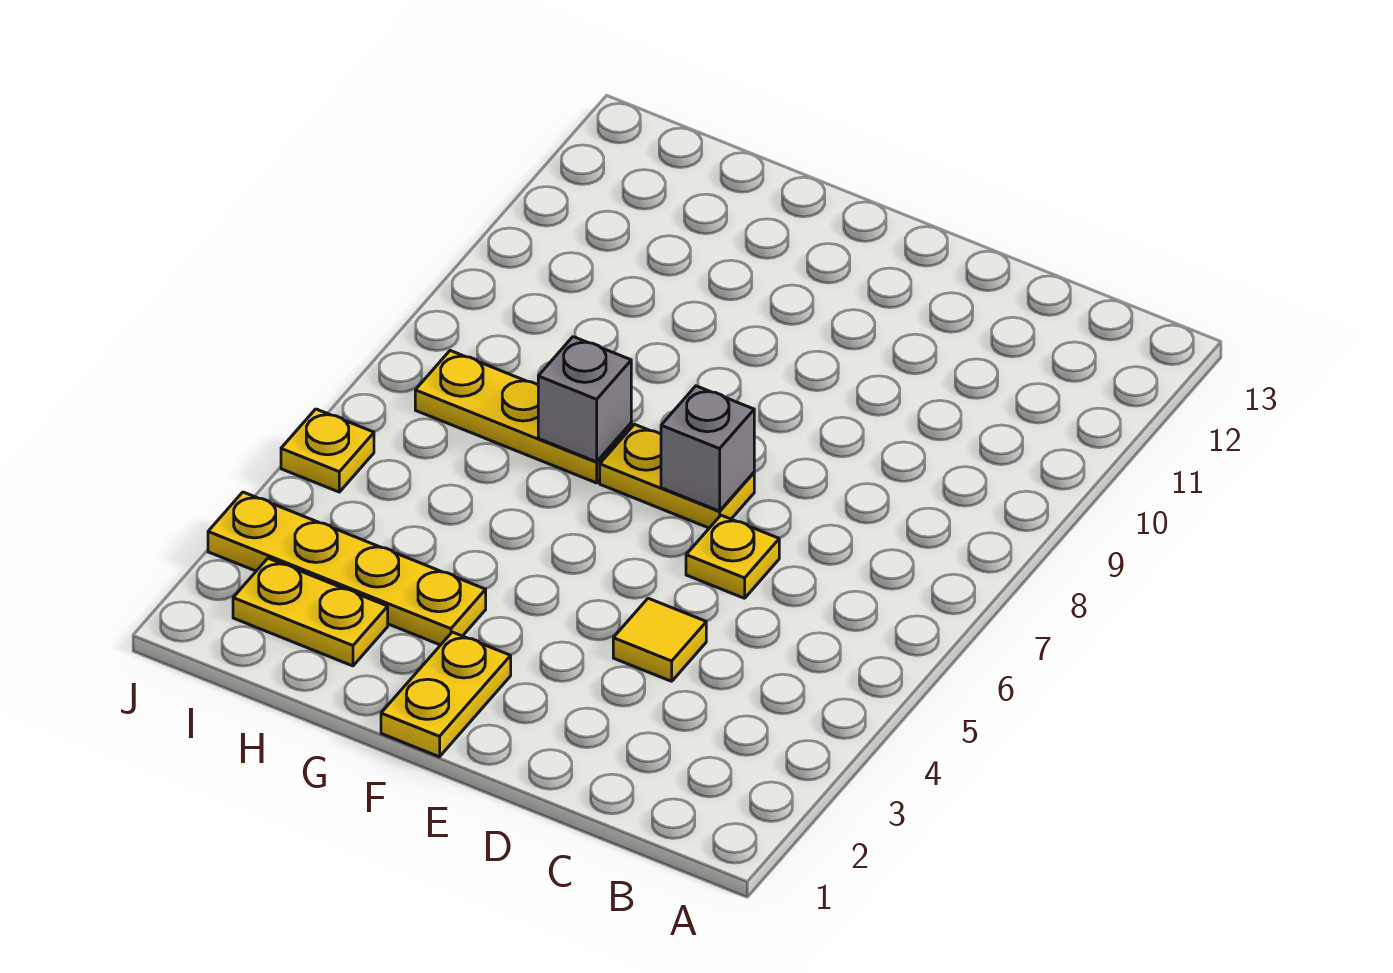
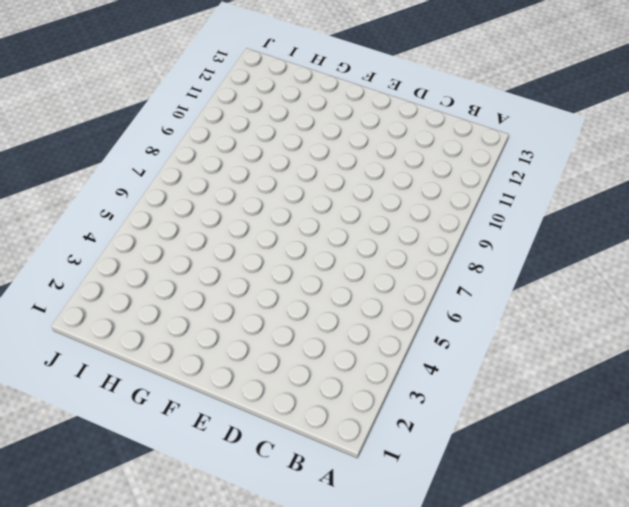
none -> yellow tile D4 level 1
none -> yellow plate D6 level 1

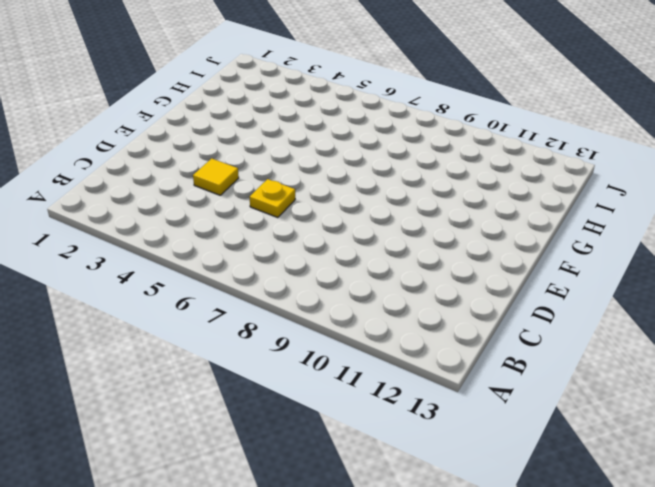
none -> yellow plate E7:F7 level 1
none -> yellow plate F1:F2 level 1

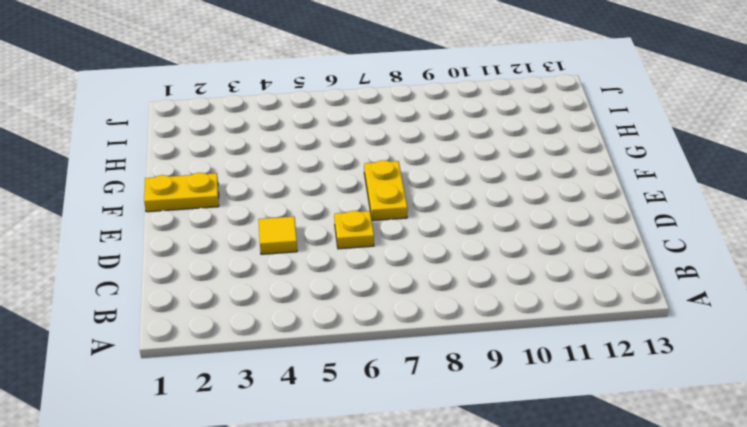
none -> yellow plate G3:J3 level 1
none -> yellow plate G7:I7 level 1

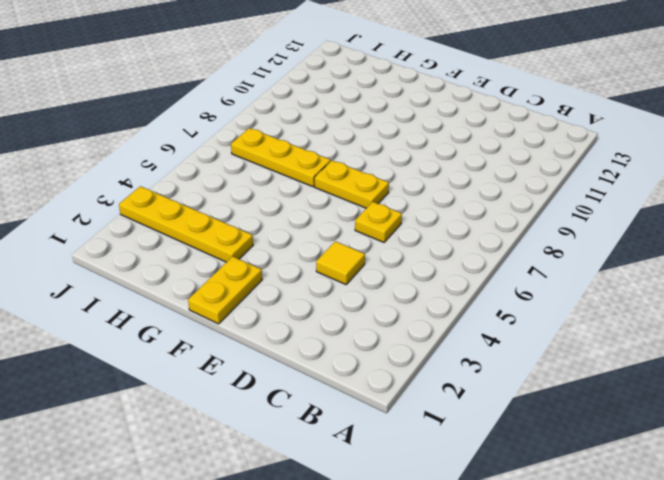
none -> yellow plate H2:I2 level 1
none -> yellow plate J5 level 1

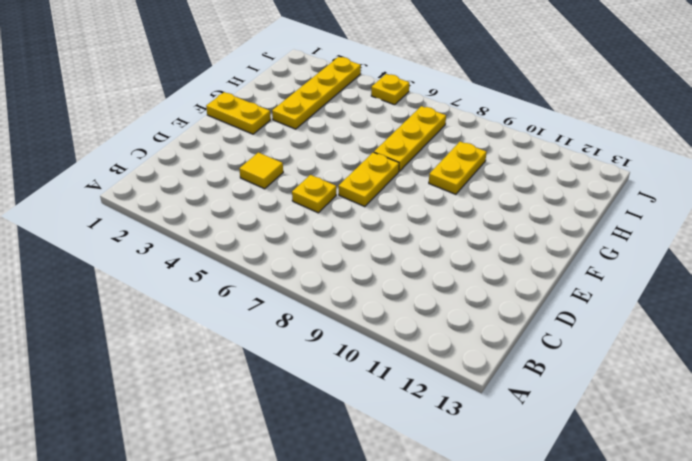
yellow plate G9:H9 level 1 -> yellow plate H2:I2 level 1
none -> grey brick E7 level 2
none -> grey brick G7 level 2

